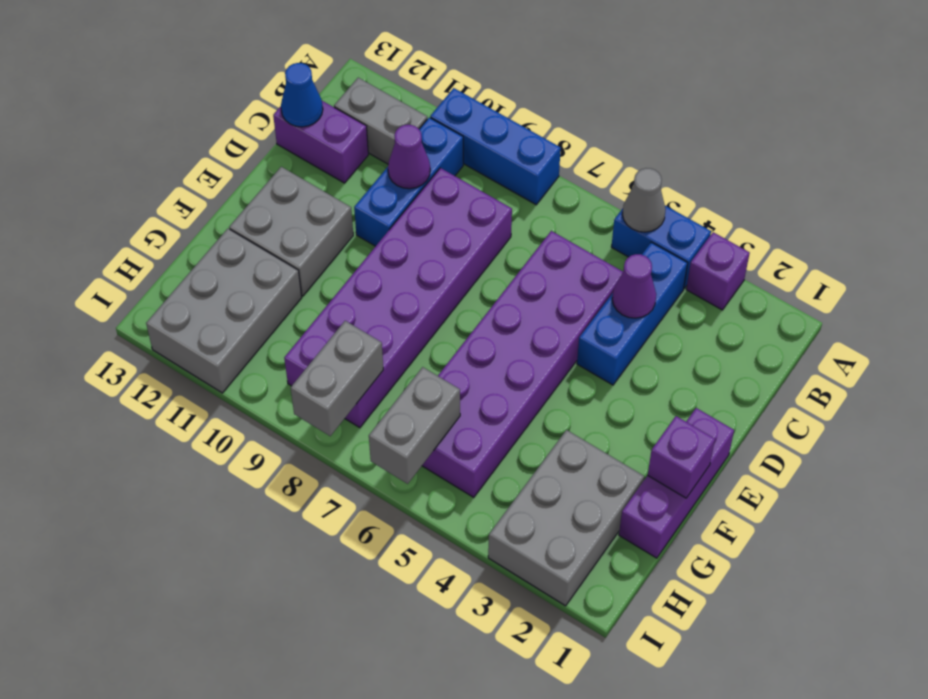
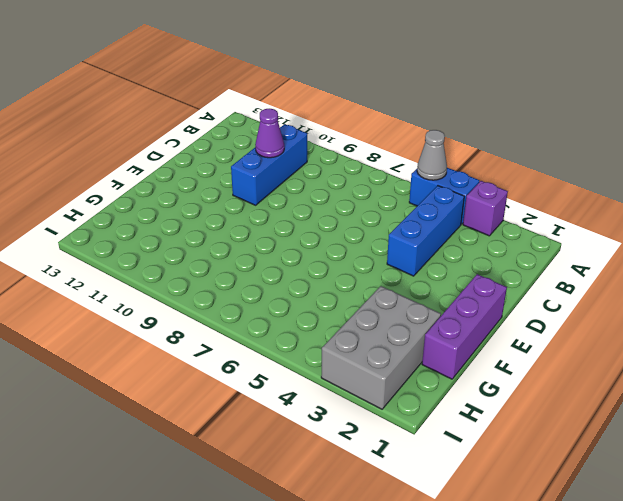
none -> blue brick A8:A10 level 1
none -> grey brick B11:B12 level 1
none -> purple brick C5:H6 level 1

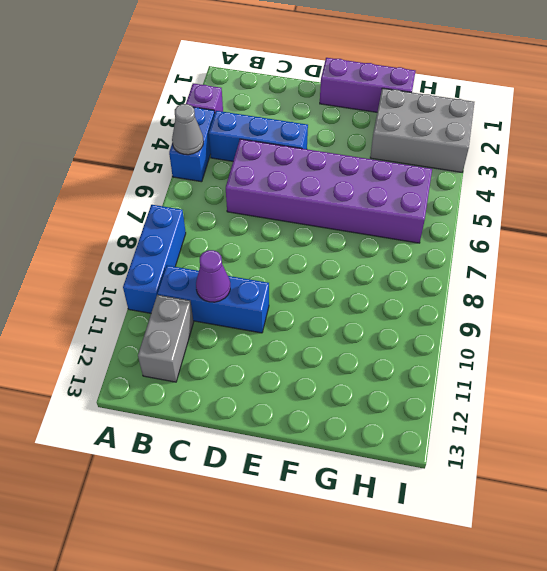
none -> purple brick C8:H9 level 1
none -> purple brick C12:C13 level 1
none -> grey brick E11:F12 level 1

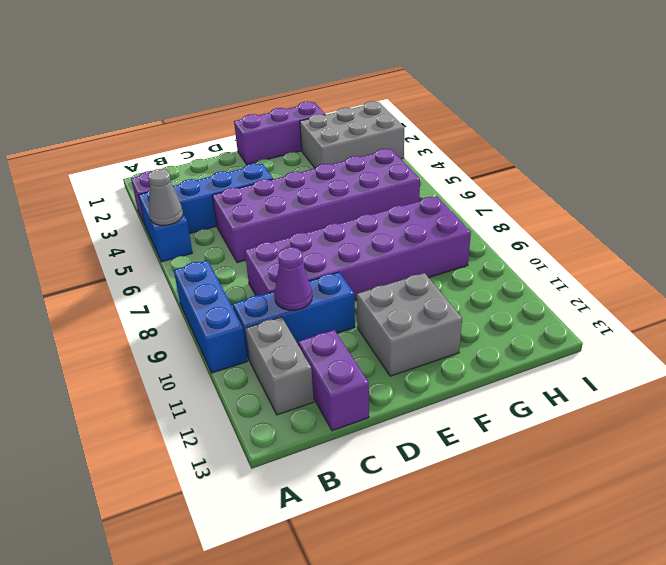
none -> grey brick G11:I12 level 1
none -> purple cone C4 level 2
none -> blue cone C13 level 2

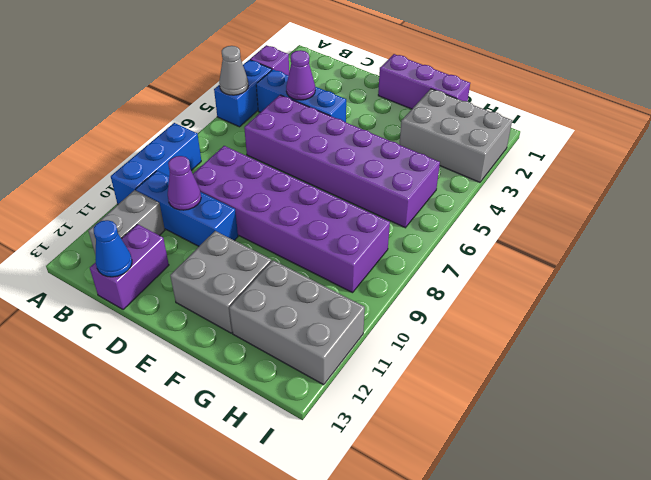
none -> purple brick F1 level 2
none -> grey brick H6:I6 level 2
none -> grey brick H8:I8 level 2

